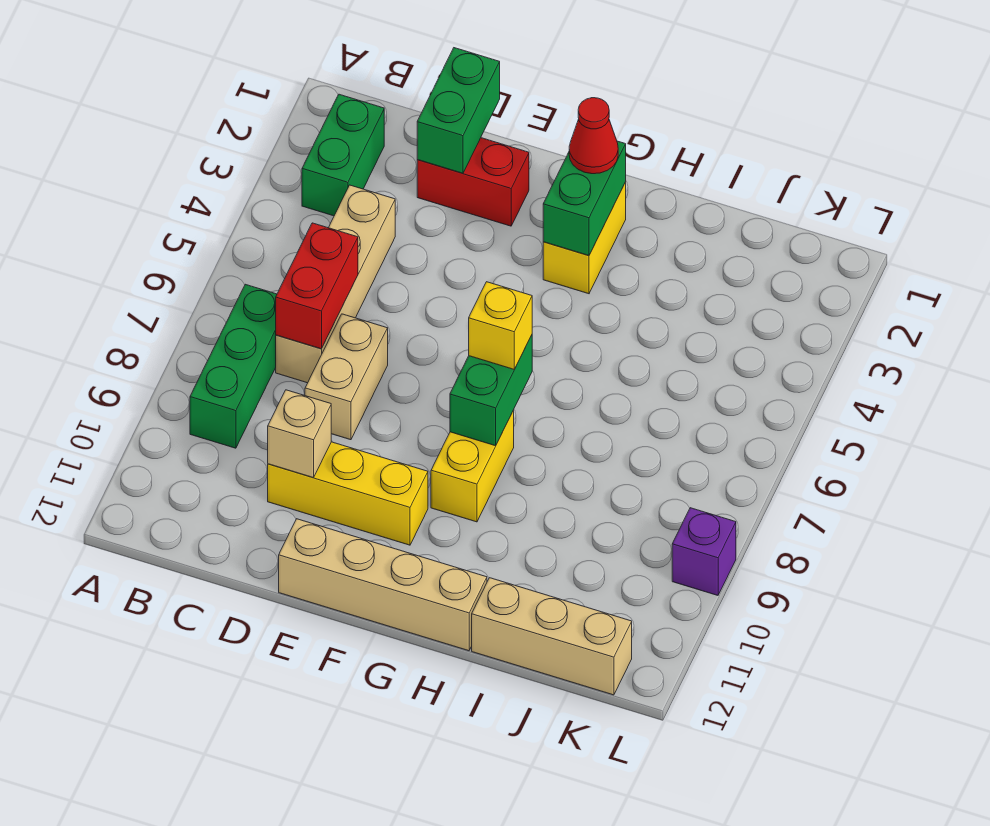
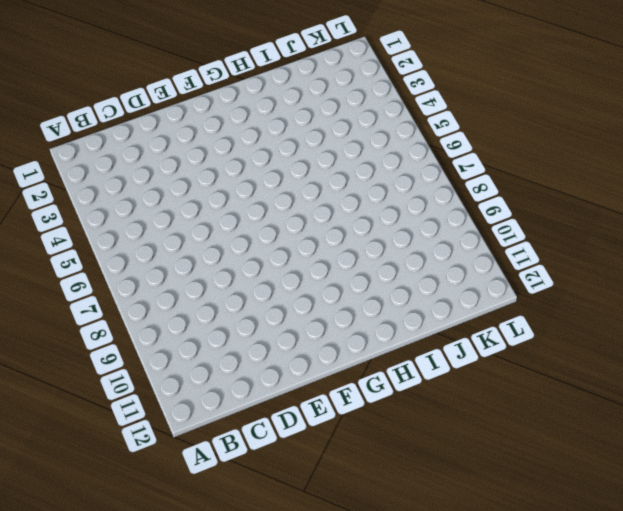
none -> green brick B2:B3 level 1
none -> green brick B7:B9 level 1
none -> tan brick C4:C7 level 1

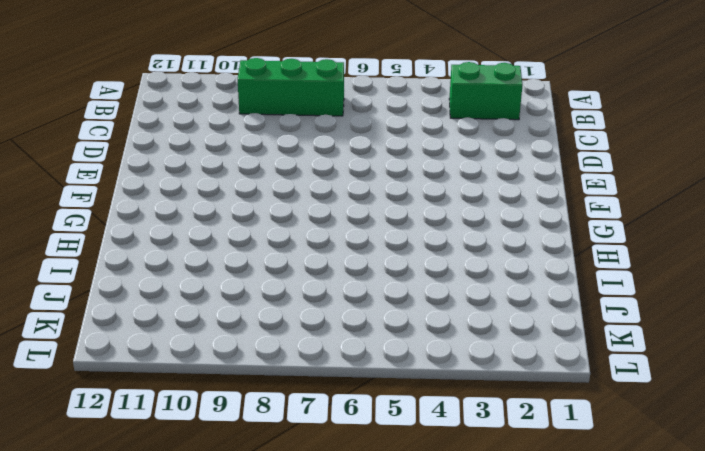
none -> tan brick C4:C7 level 1
none -> red brick D2:E2 level 1
none -> tan brick D7:D8 level 1

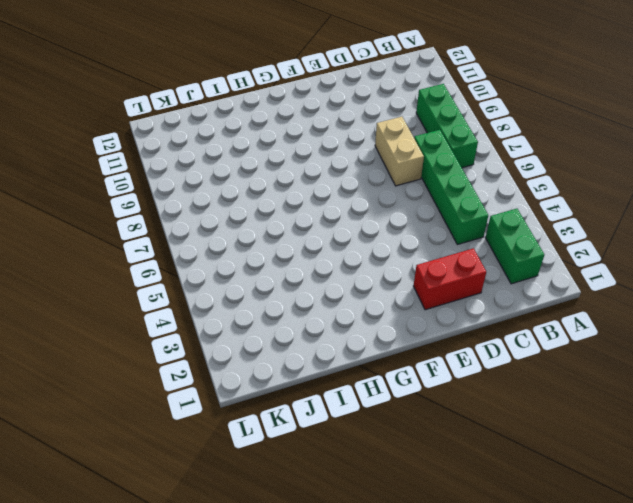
green brick C4:C7 level 1 -> tan brick C4:C7 level 1
none -> yellow brick D10:F10 level 1
none -> tan brick E12:H12 level 1
none -> yellow brick G2:G3 level 1

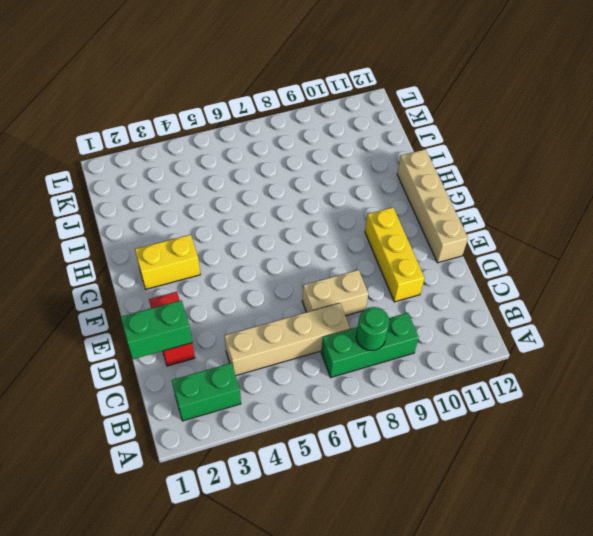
green round brick B8 level 2 -> none
none -> yellow brick G8:G9 level 1
none -> tan brick I12:K12 level 1
none -> purple brick L9 level 1

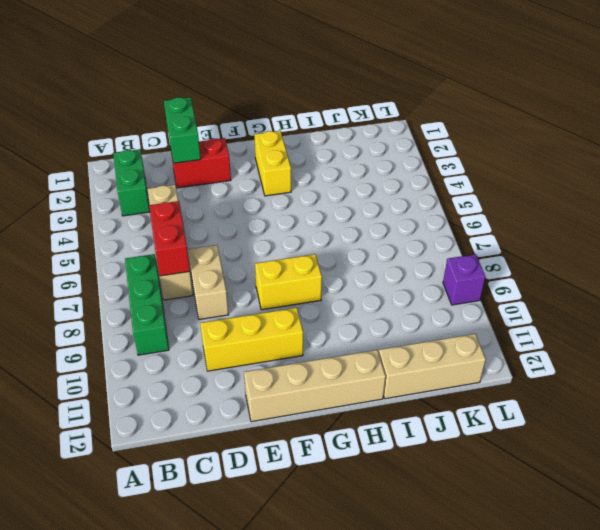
yellow brick F8:G8 level 1 -> yellow brick G8:G9 level 1
none -> tan brick D10 level 2
none -> green brick G2:G3 level 2
none -> green brick G7:G8 level 2

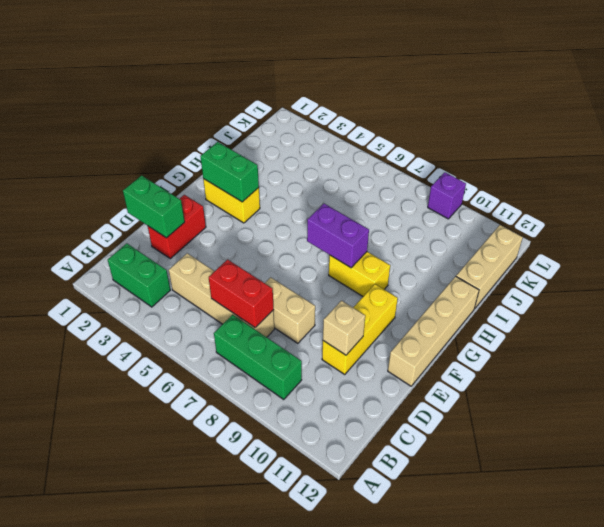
purple brick G7:G8 level 2 -> green brick G7:G8 level 2
none -> red cone G2 level 3
none -> yellow brick G7 level 3

